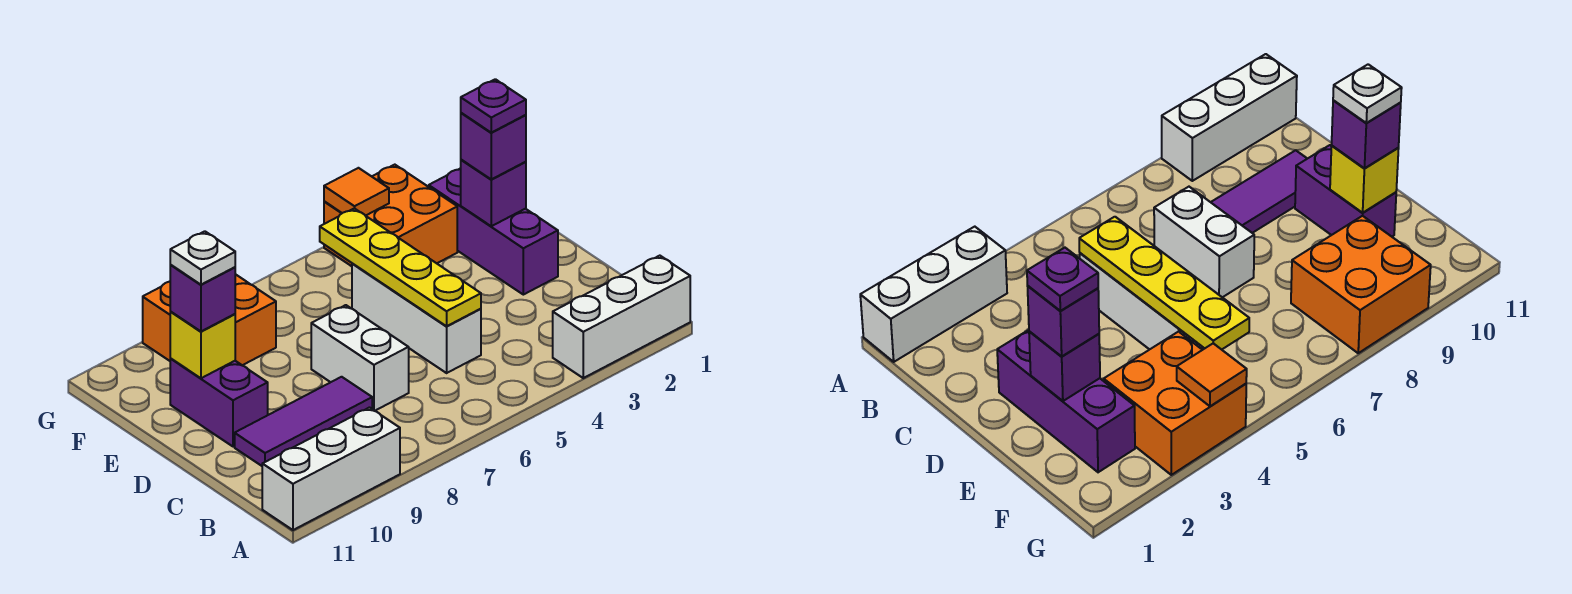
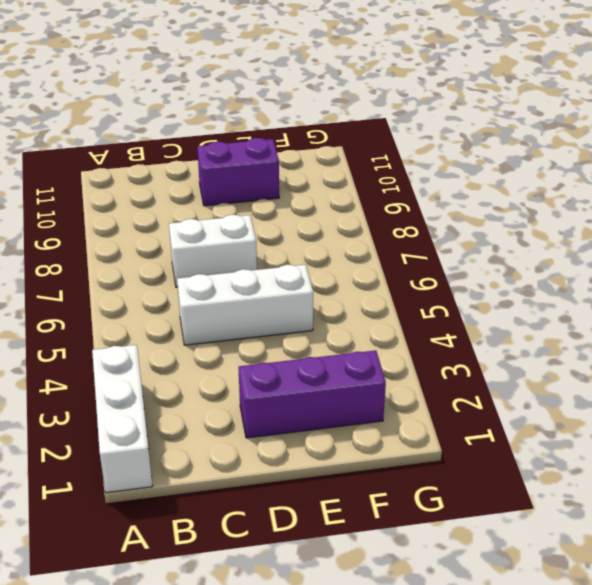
none -> white brick A9:A11 level 1
none -> purple tile C8:C10 level 1
none -> orange brick F3:G4 level 1

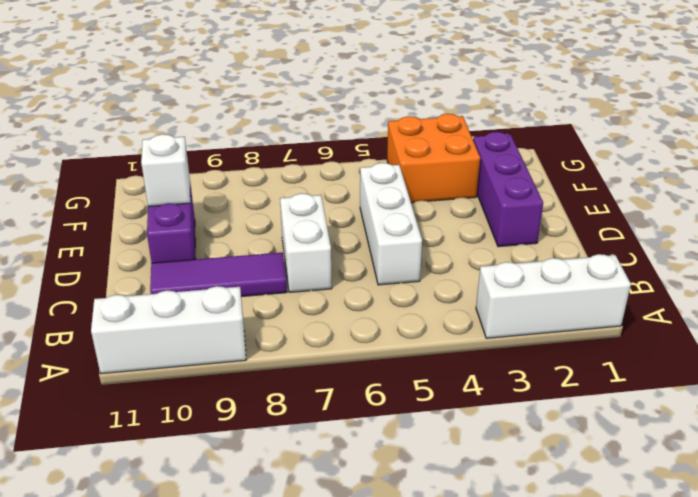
white brick E10 level 2 -> yellow brick E10 level 2
none -> orange brick F8:G9 level 1
none -> yellow plate C5:F5 level 2
none -> purple brick E2 level 2

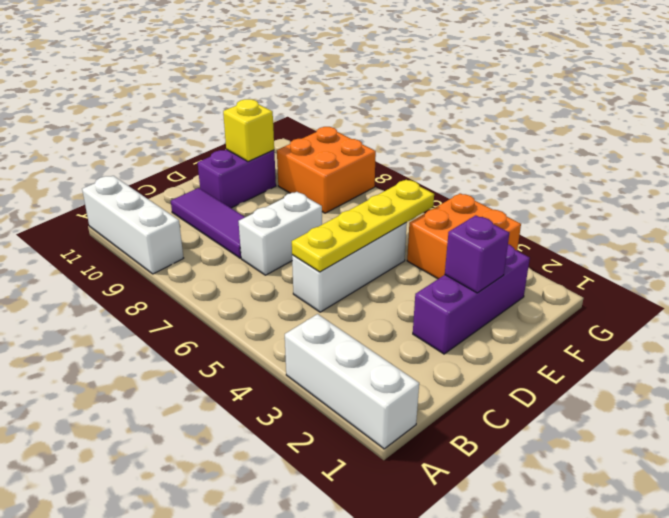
none -> orange tile G4 level 2
none -> purple brick E2 level 3
none -> purple brick E10 level 3

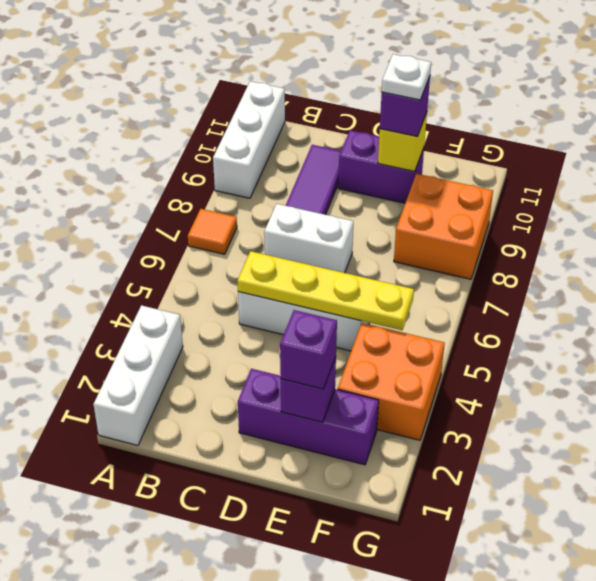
orange tile A7 level 1 -> orange tile G4 level 2
none -> purple plate E2 level 4

